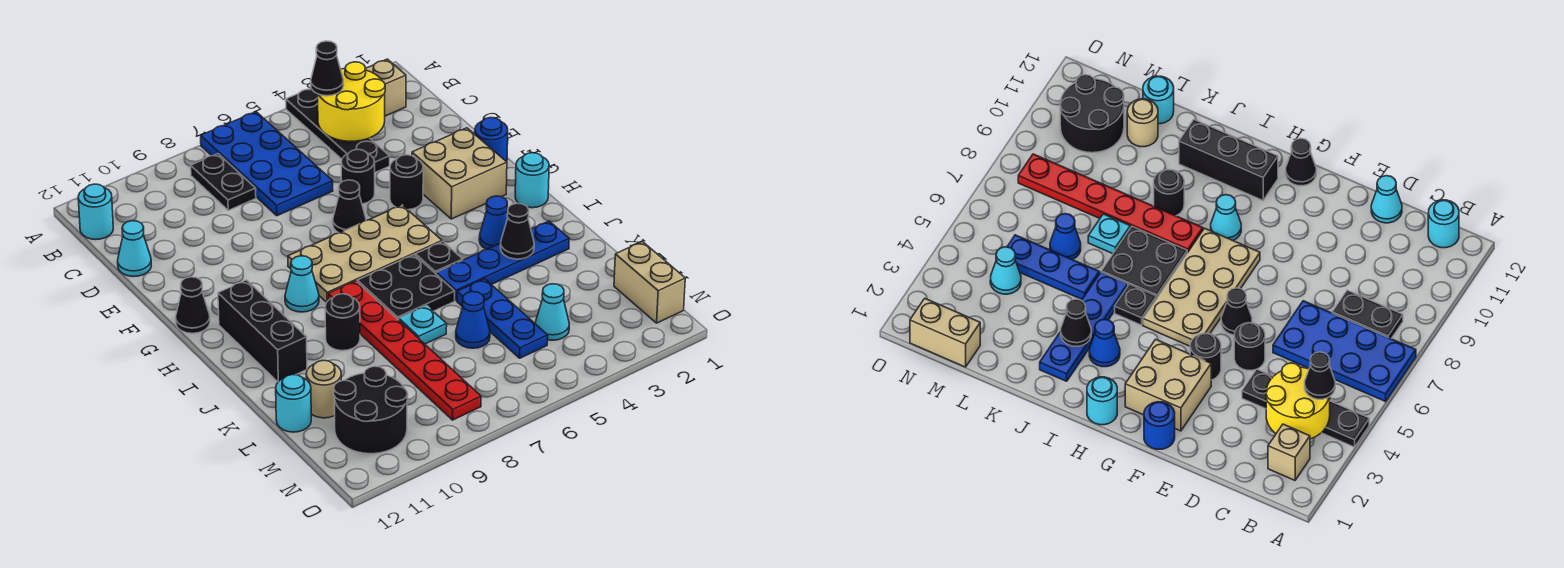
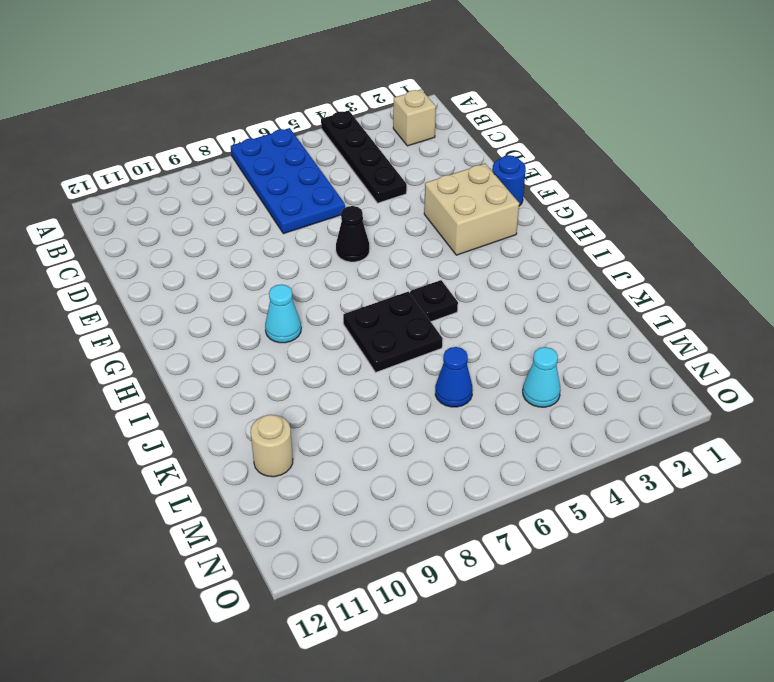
none -> black plate B8:C8 level 1
none -> cyan round brick B12 level 1
none -> cyan cone D12 level 1
none -> black round brick E5 level 1

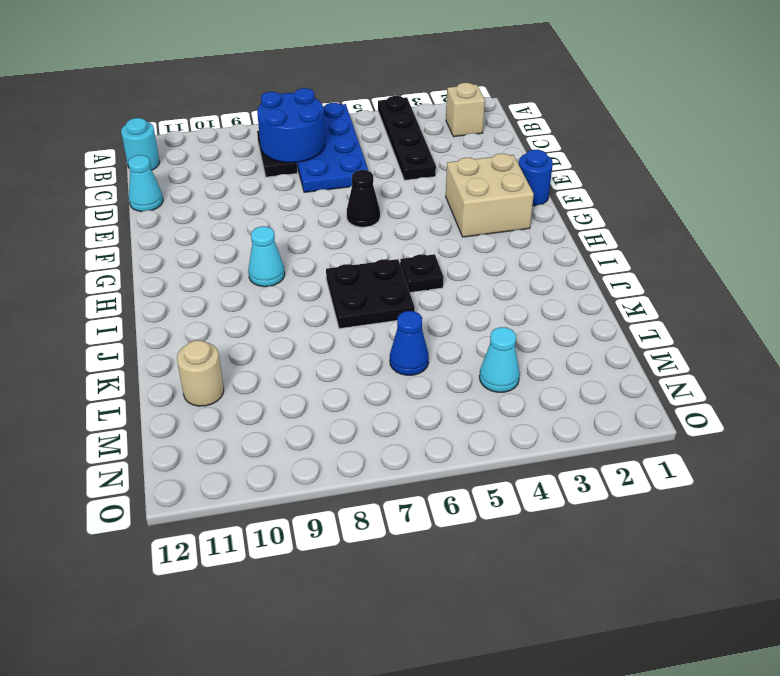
blue round brick B7:C8 level 2 -> none
none -> black round brick E5 level 1
none -> black round brick F4 level 1
none -> tan plate G5:H8 level 1
none -> black cone G12 level 1

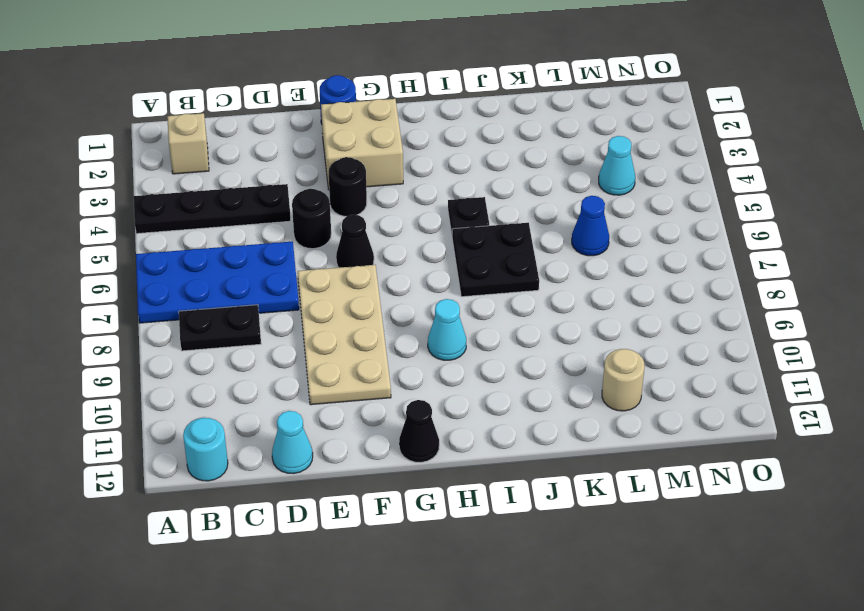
tan plate E7:F10 level 1 -> tan plate G5:H8 level 1
none -> cyan round brick H1 level 1
none -> black brick H11:J11 level 1
none -> blue cone I3 level 1
none -> red plate I8:N8 level 1

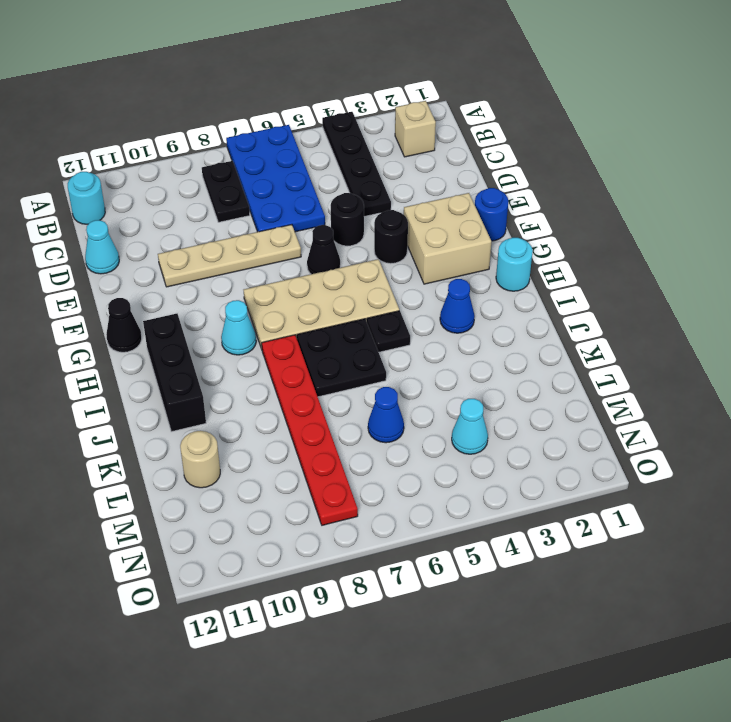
tan plate E7:E10 level 1 -> none
none -> blue plate J2:J5 level 1
none -> black round brick J9 level 1
none -> blue plate K5:M5 level 1
none -> cyan plate K7 level 1

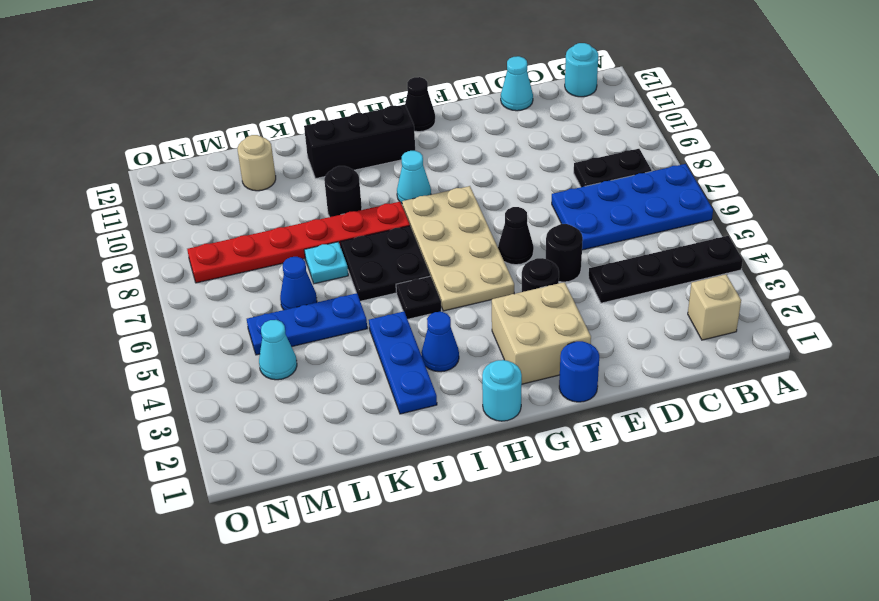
blue plate J2:J4 level 1 -> blue plate J2:J5 level 1
none -> cyan round brick L12 level 1
none -> tan brick M1:N1 level 1
none -> black round brick M10:N11 level 1
none -> yellow round brick B3:C4 level 2

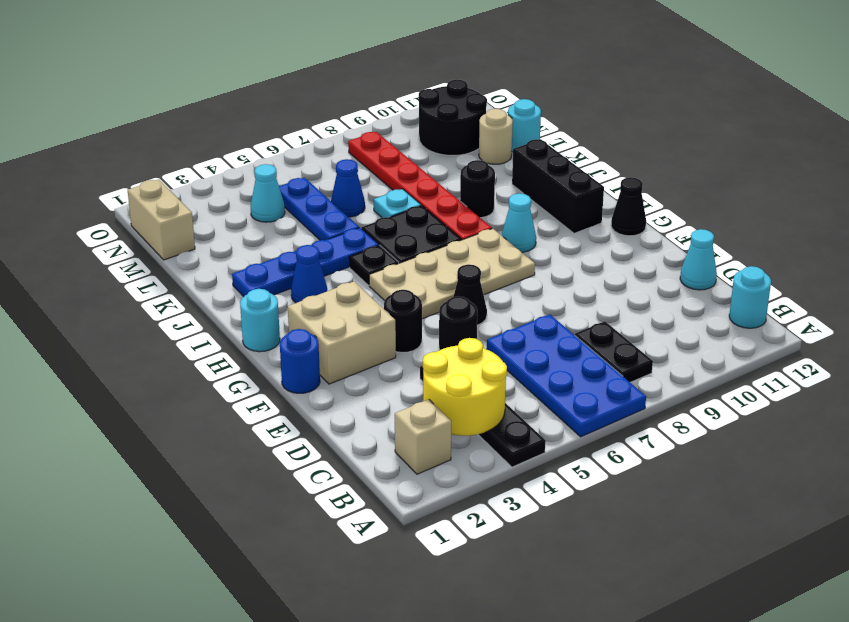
none -> black cone J3 level 2
none -> black cone B4 level 3

